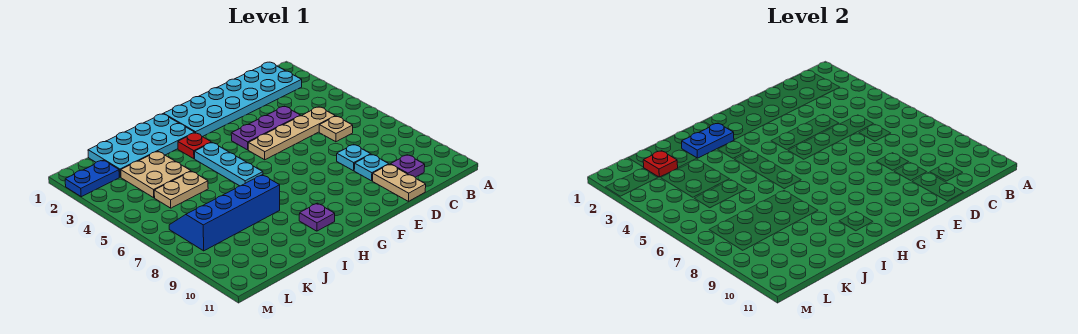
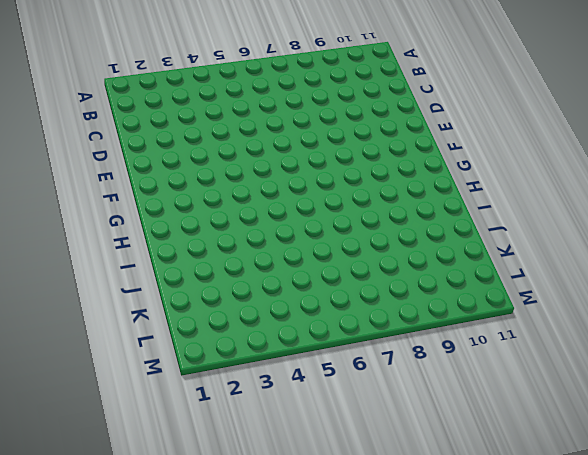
none -> cyan plate B1:G2 level 1
none -> tan plate C5:F5 level 1
none -> tan plate C6 level 1

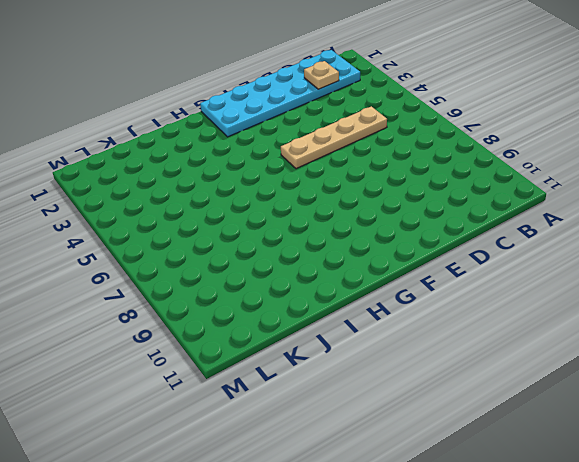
tan plate C2 level 2 -> tan plate C6 level 1
none -> purple plate C10 level 1
none -> purple plate D4:F4 level 1
none -> cyan plate D8 level 1

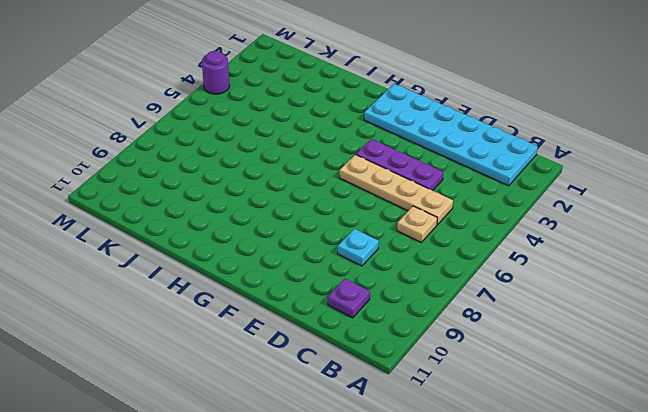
purple round brick M4 level 1 -> none
none -> cyan plate D9 level 1
none -> tan plate D10:D11 level 1
none -> cyan plate H1:K2 level 1

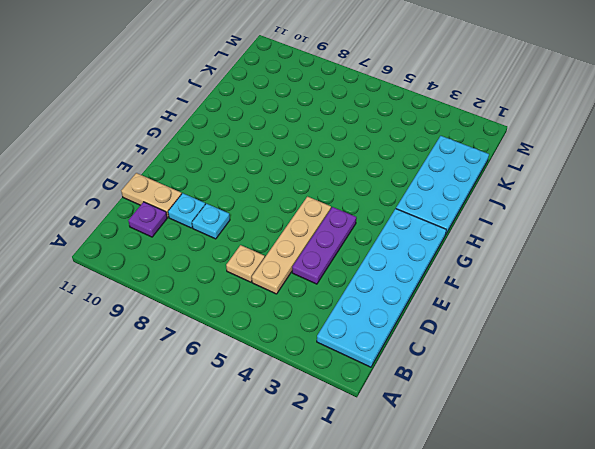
none -> red plate H3 level 1
none -> cyan plate H4:H6 level 1
none -> purple plate H10 level 1

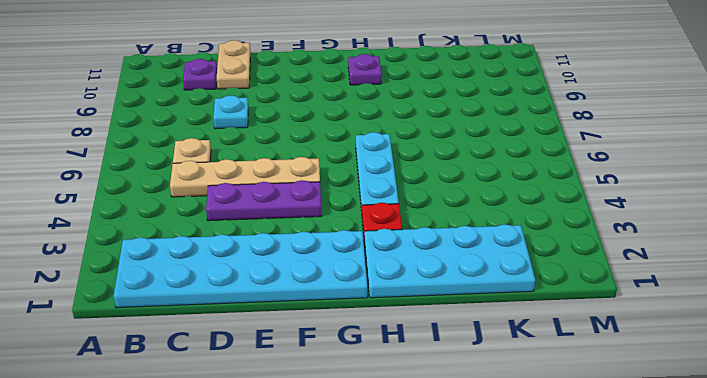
none -> cyan plate D9 level 1
none -> blue slope I7:L8 level 1 top 8
none -> tan plate J3:K4 level 1

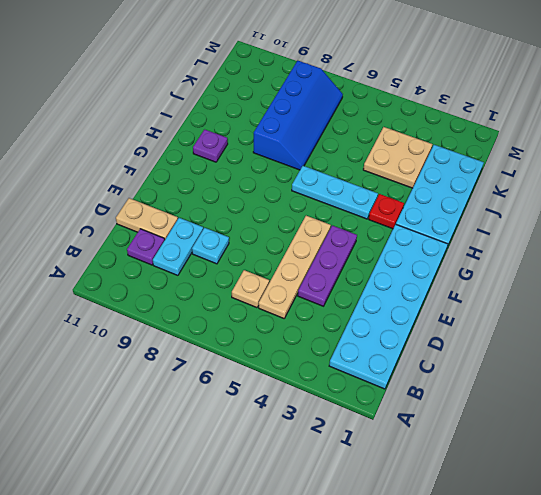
cyan plate C9:D9 level 1 -> cyan plate D9 level 1
none -> tan plate J5:K5 level 1
none -> blue plate L2:M2 level 1
none -> blue plate H2:I2 level 2

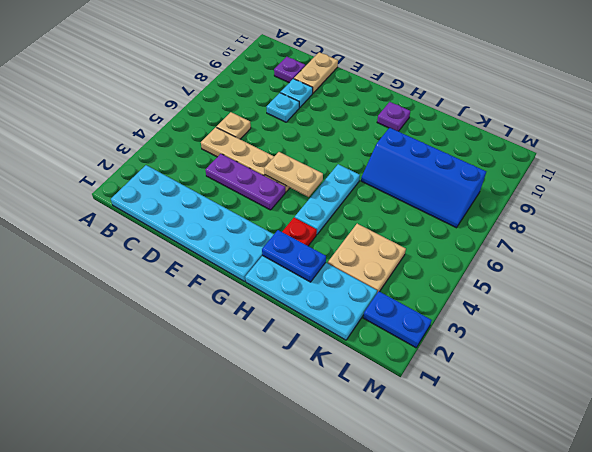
tan plate F5:G5 level 2 -> tan plate J5:K5 level 1
none -> red plate K2 level 2

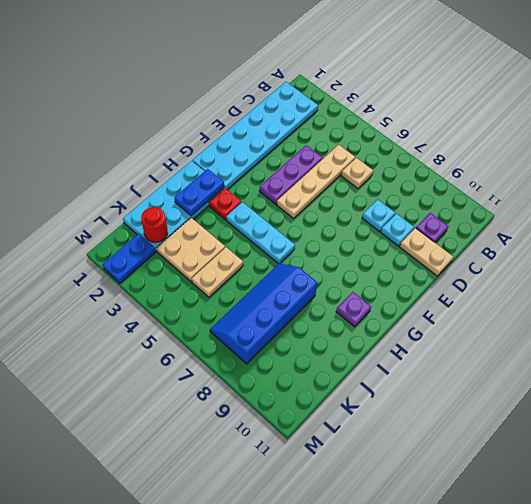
red round brick K2 level 2 -> red plate K2 level 2

